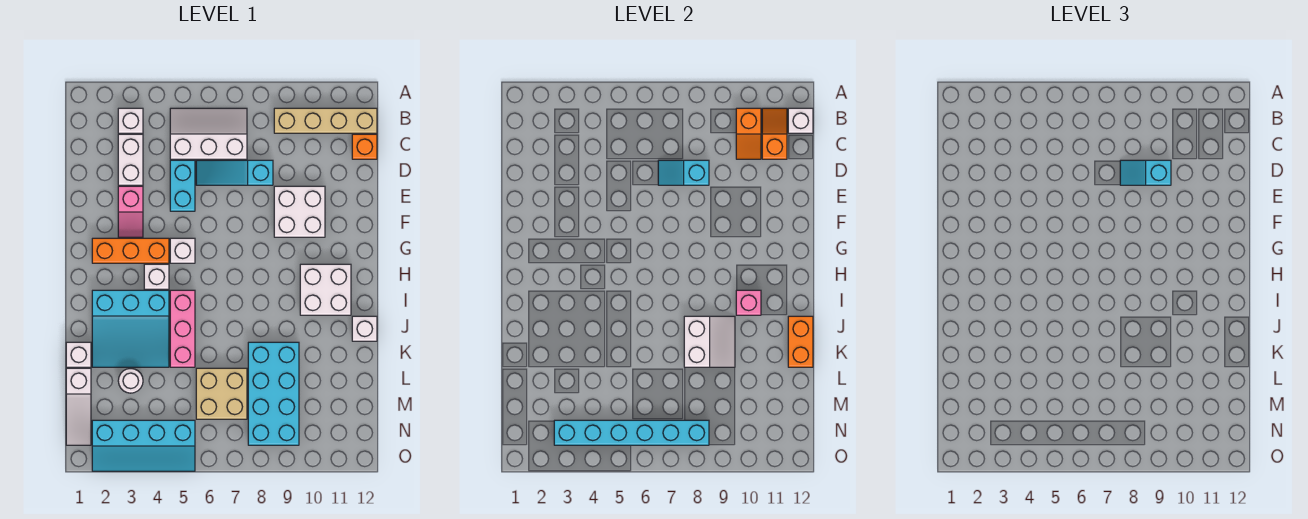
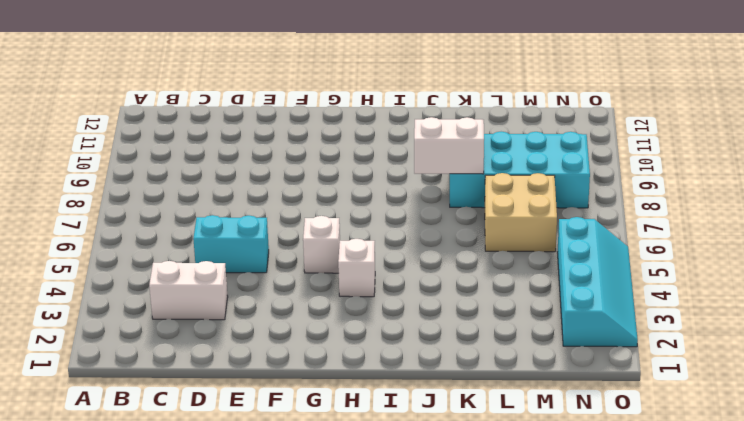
none -> white brick B3 level 1
none -> white slope B5:C7 level 1 top C
none -> tan brick B9:B12 level 1
none -> orange brick C12 level 1

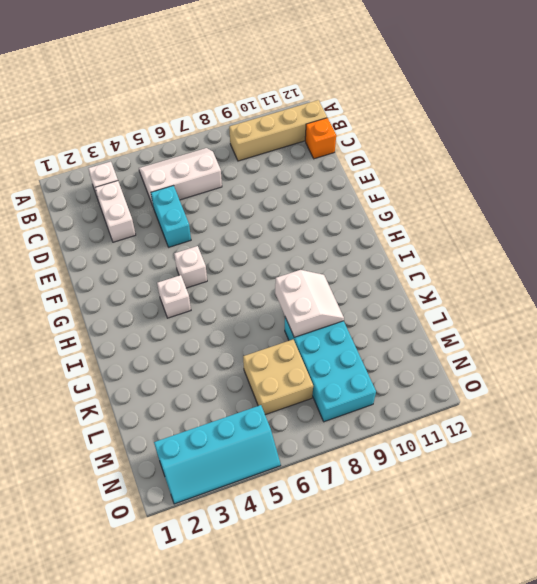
none -> cyan slope D6:D8 level 1 top 8
none -> pink slope E3:F3 level 1 top E
none -> white brick E9:F10 level 1
none -> orange brick G2:G4 level 1

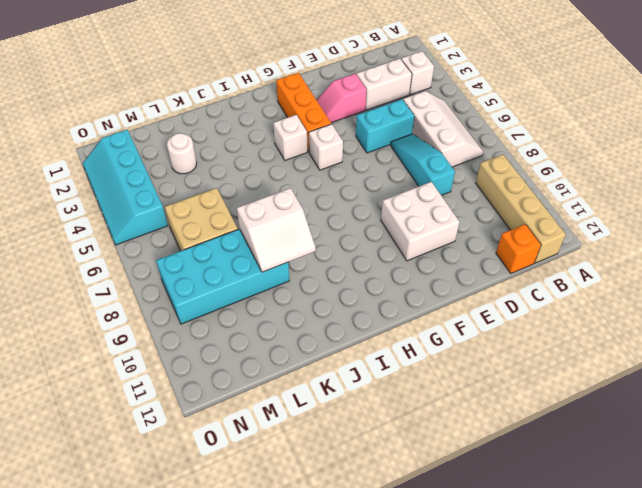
none -> white brick H10:I11 level 1
none -> cyan slope I2:K4 level 1 top I
none -> pink brick I5:K5 level 1
none -> white brick J12 level 1

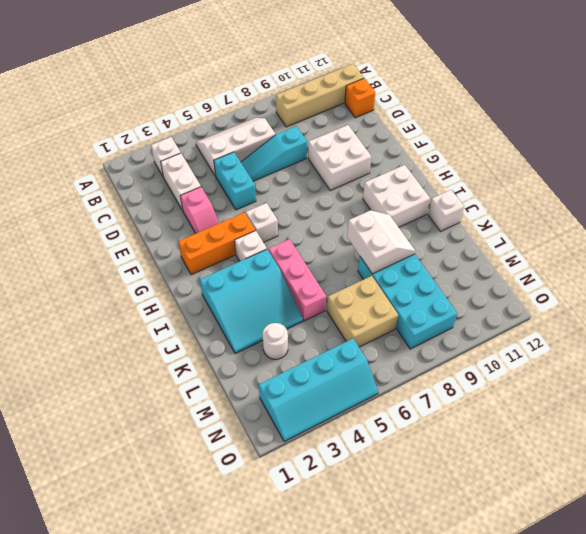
none -> white brick K1 level 1
none -> white slope L1:N1 level 1 top L
none -> orange slope B10:C10 level 2 top B
none -> orange slope B11:C11 level 2 top C

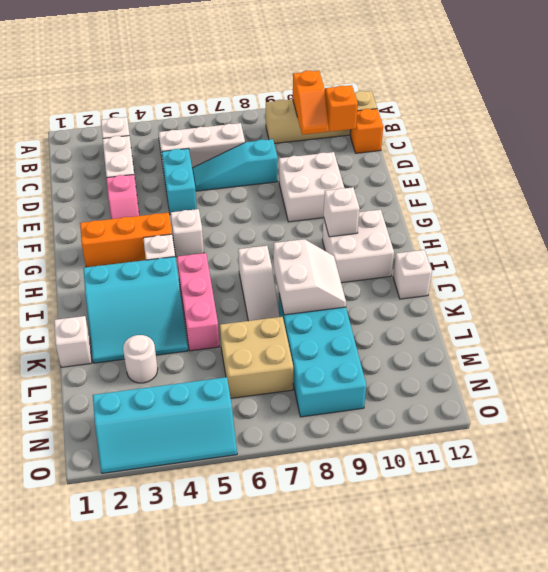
white brick H10 level 2 -> white brick B12 level 2
white slope I7:K7 level 1 top I -> white slope L1:N1 level 1 top L
none -> cyan slope D7:D8 level 2 top 8
none -> pink brick I10 level 2
none -> orange brick J12:K12 level 2
none -> cyan brick N3:N8 level 2

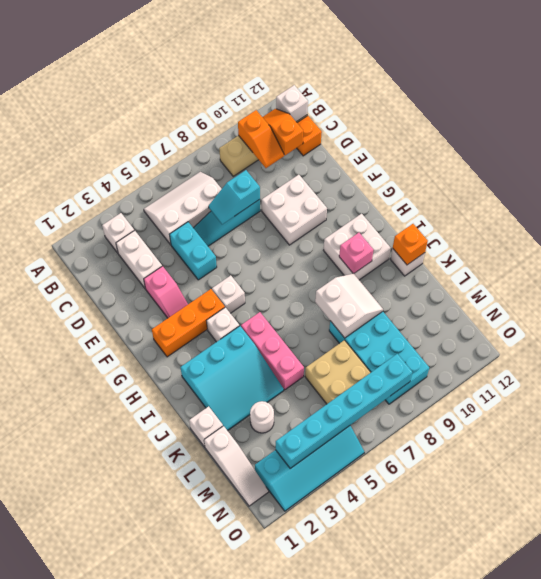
orange brick J12 level 2 -> orange brick J12:K12 level 2
none -> cyan slope D8:D9 level 3 top 9

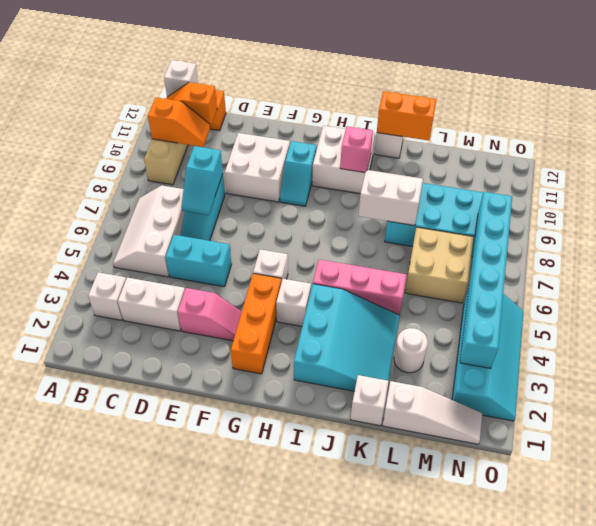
cyan slope G9:G10 level 1 top 10 -> cyan slope D8:D9 level 3 top 9

